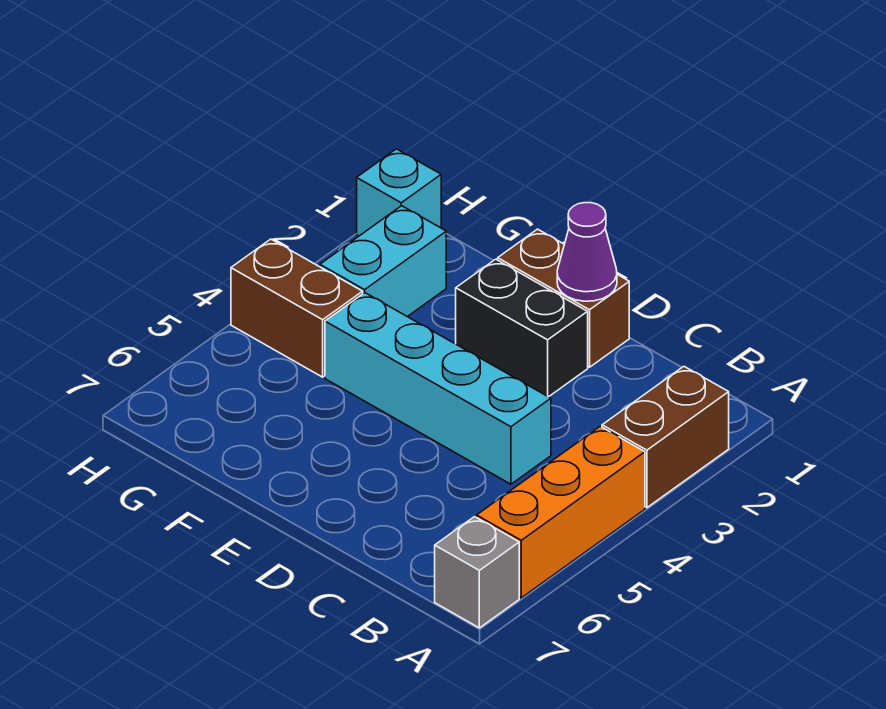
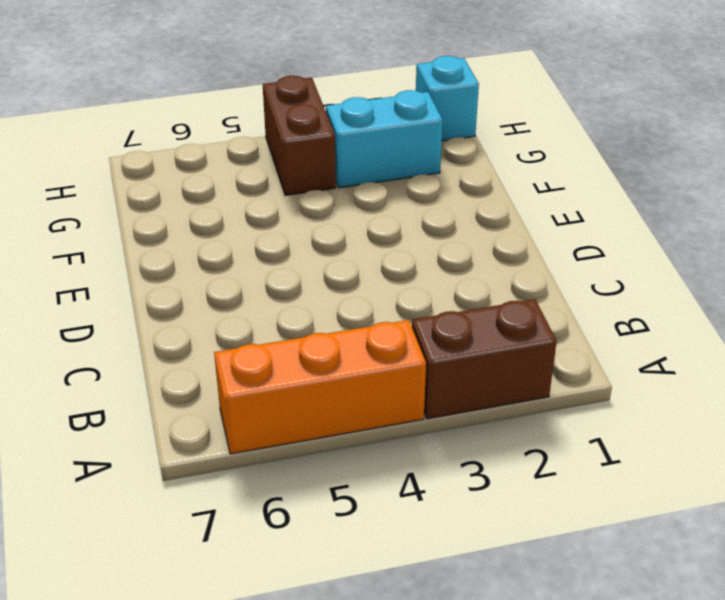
none -> grey brick A7 level 1
none -> cyan brick C4:F4 level 1

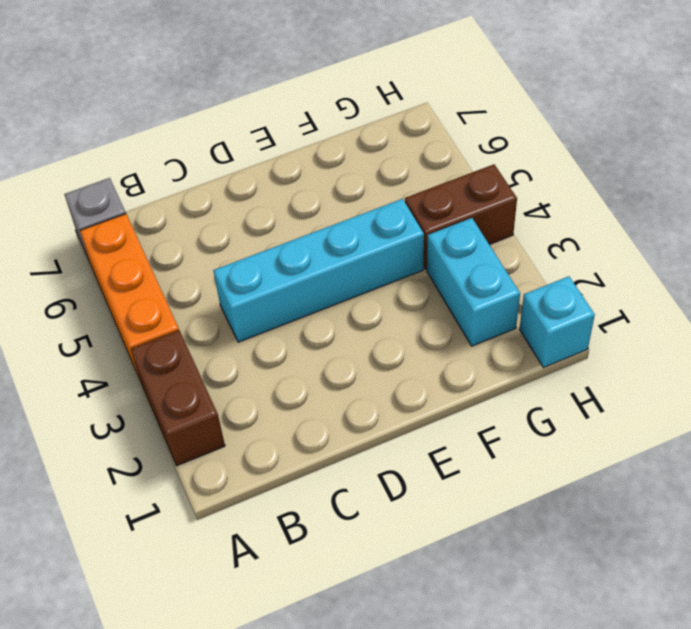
none -> brown brick D1:E1 level 1
none -> black brick D2:E2 level 1

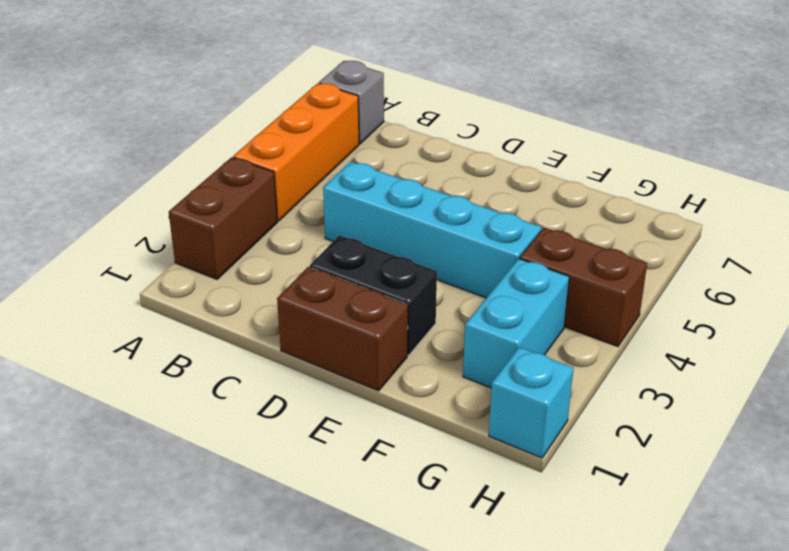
none -> purple cone D1 level 2

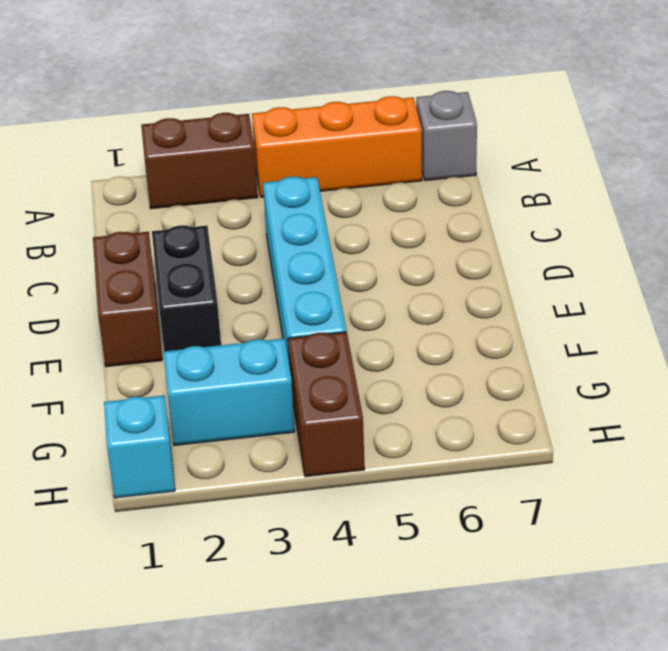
none -> purple cone D1 level 2

